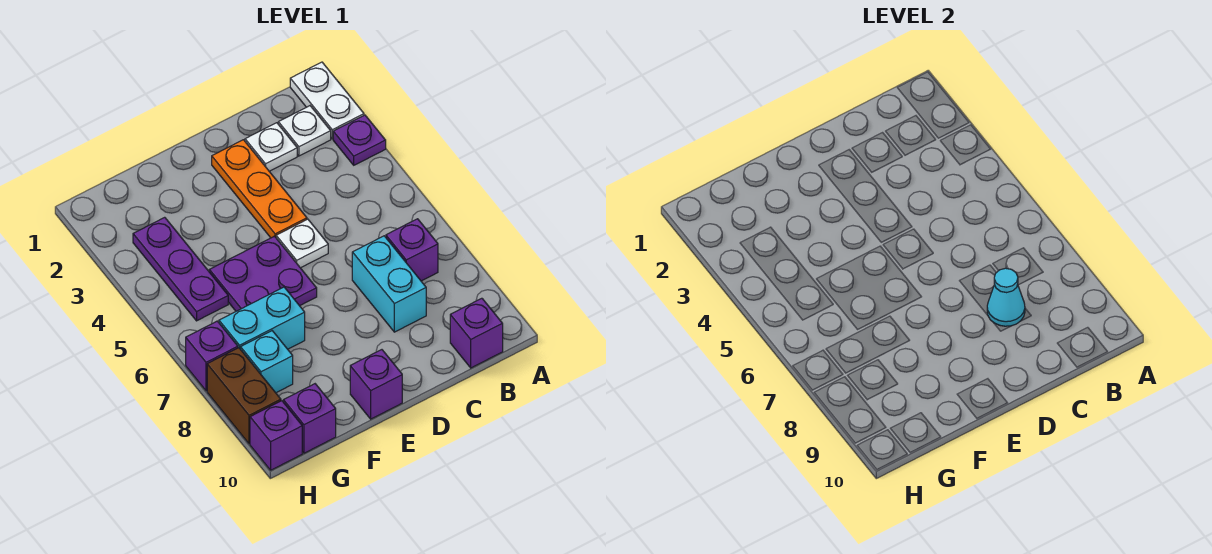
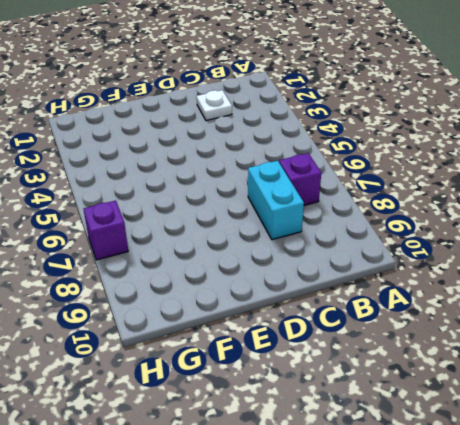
none -> white plate A1:A2 level 1
none -> purple plate A3 level 1
none -> white plate B2 level 1

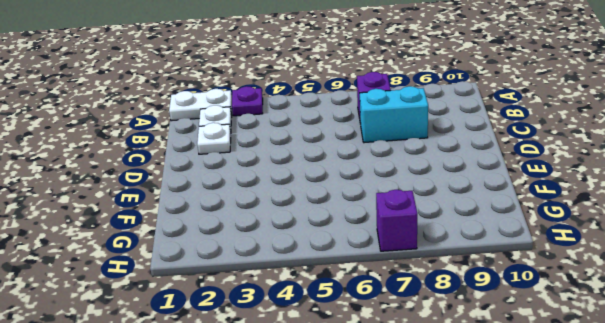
none -> purple brick B10 level 1
none -> orange plate D2:D4 level 1
none -> white plate D5 level 1

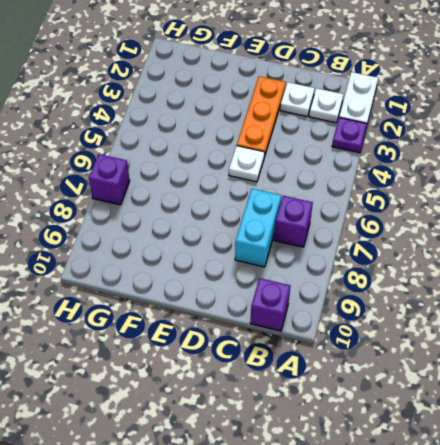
none -> purple plate E5:F6 level 1
none -> purple brick E10 level 1
none -> cyan brick F7:G7 level 1

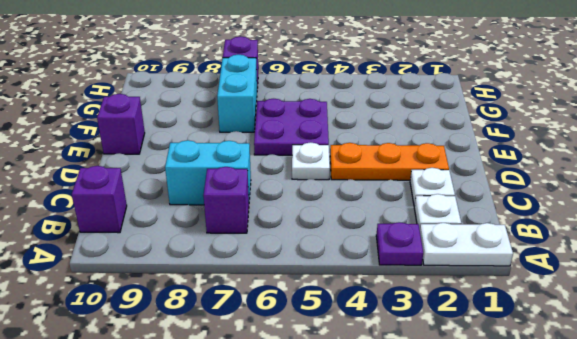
none -> purple plate G3:G5 level 1
none -> cyan brick G8 level 1
none -> purple brick G10 level 1

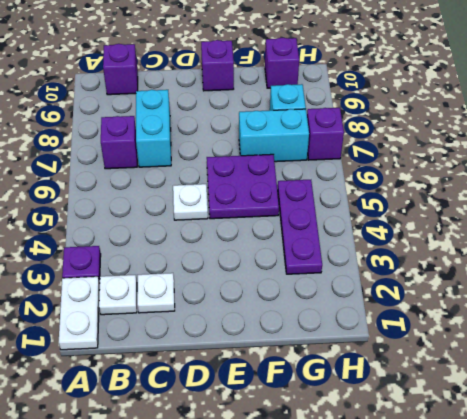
none -> orange plate D2:D4 level 1
none -> brown brick H8:H9 level 1
none -> purple brick H10 level 1

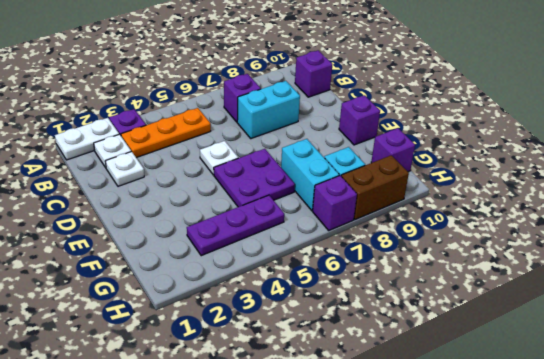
orange plate B3:B5 level 1 -> orange plate D2:D4 level 1
none -> purple brick H10 level 1
none -> cyan cone C8 level 2

